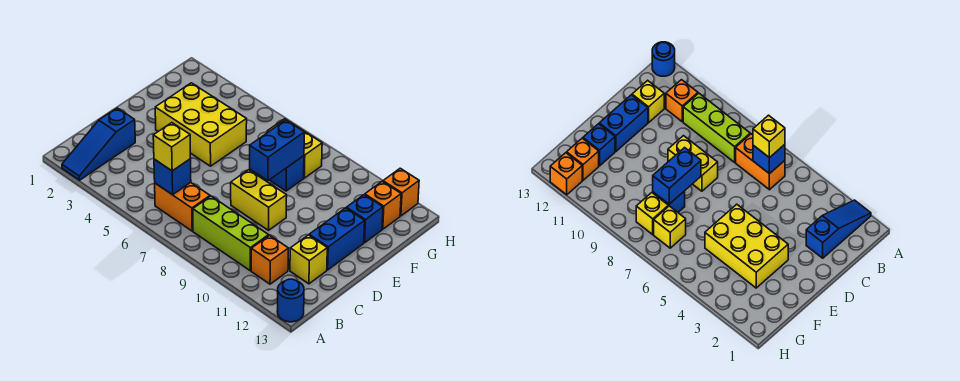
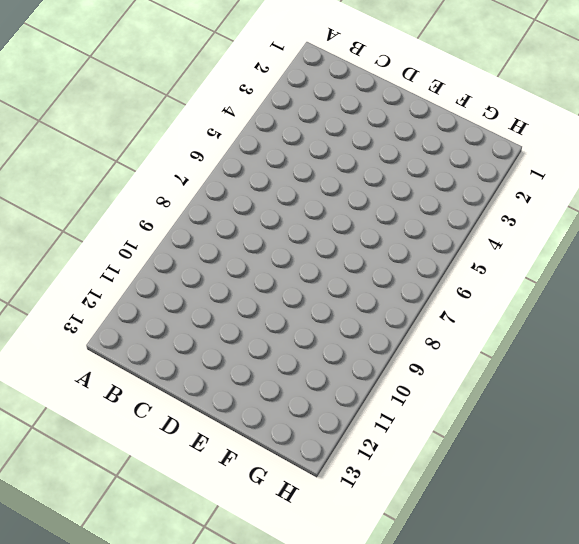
none -> blue slope A2:C2 level 1 top C
none -> blue round brick A13 level 1
none -> orange brick B6:B7 level 1

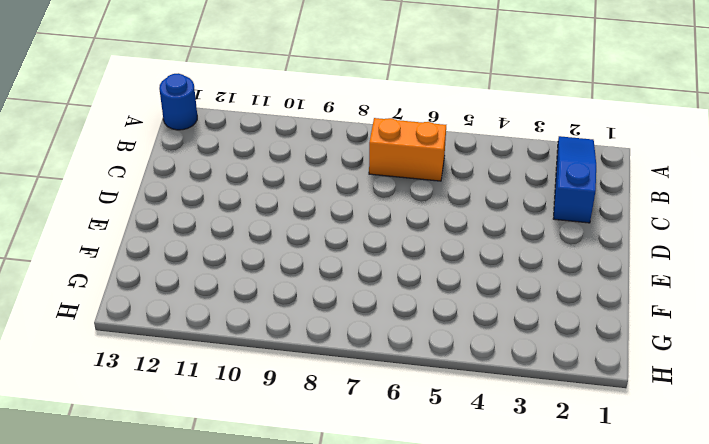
none -> lime brick B8:B10 level 1
none -> orange brick B11 level 1
none -> yellow brick C12 level 1

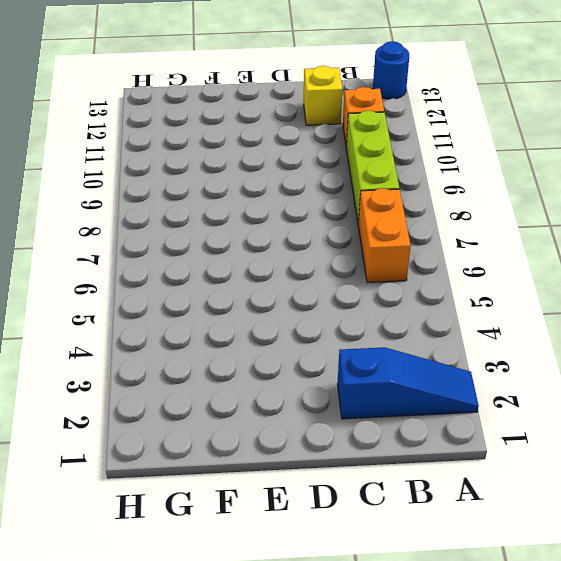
none -> yellow brick D8:D9 level 1
none -> blue brick D12:E12 level 1
none -> yellow brick E3:F5 level 1

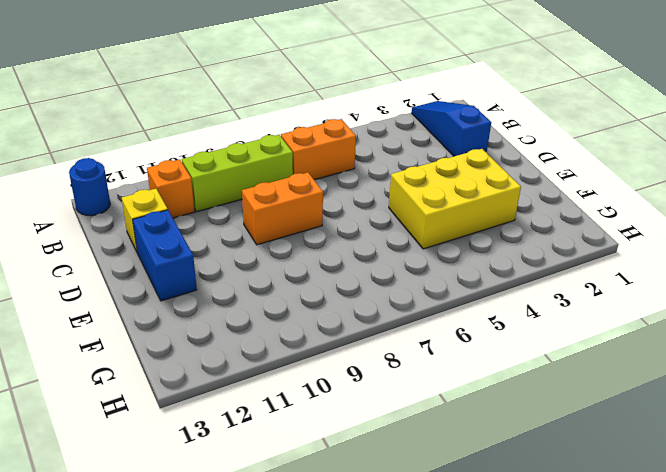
orange brick D8:D9 level 1 -> yellow brick D8:D9 level 1
none -> blue brick F8 level 1
none -> blue brick F12 level 1
none -> yellow brick G7 level 1

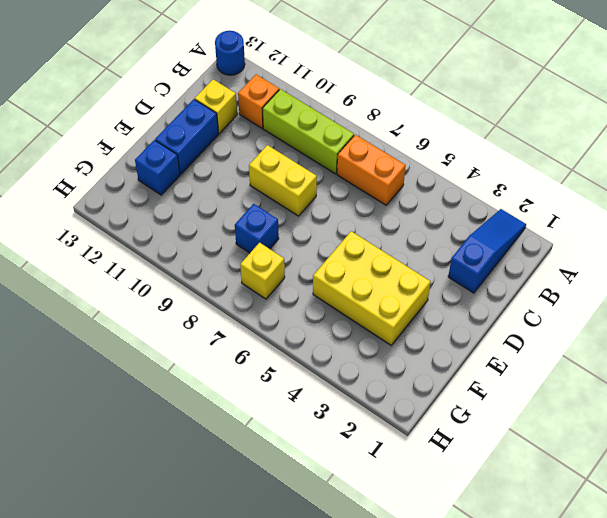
none -> yellow brick G8 level 1
none -> orange brick G12 level 1
none -> orange brick H12 level 1

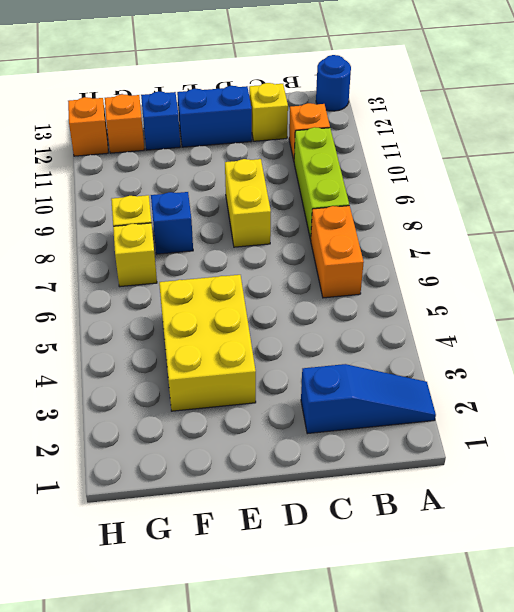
none -> blue brick B6 level 2
none -> blue brick E8:F8 level 2
none -> yellow brick B6 level 3

